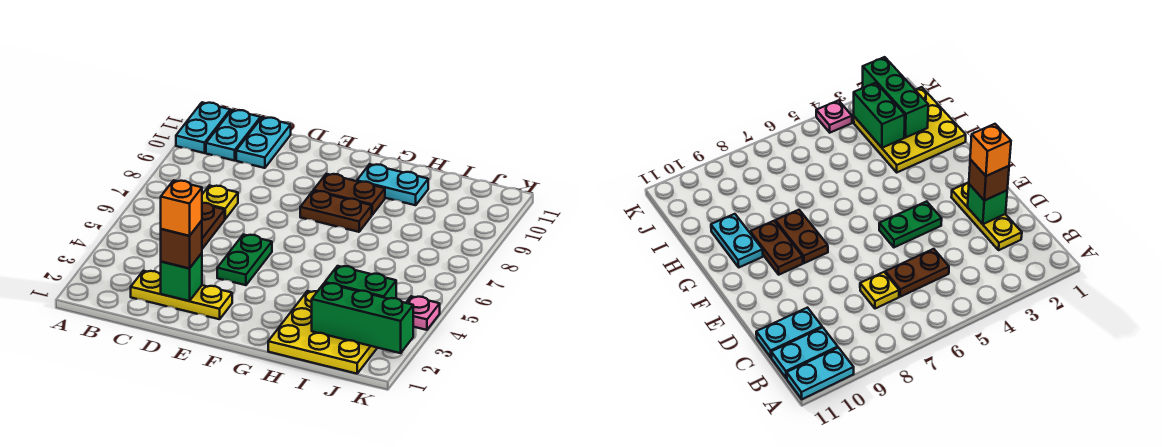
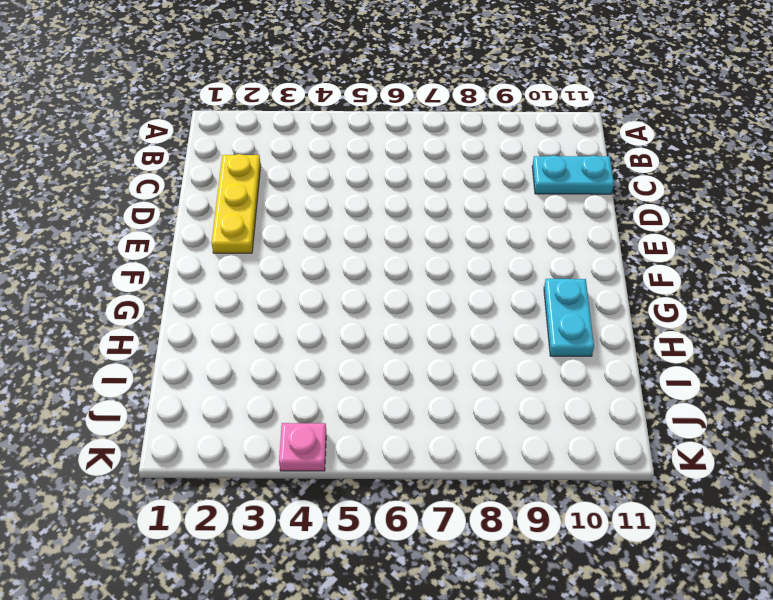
none -> cyan plate A10:A11 level 1
none -> cyan plate B10:B11 level 1
none -> brown plate C5:C6 level 1

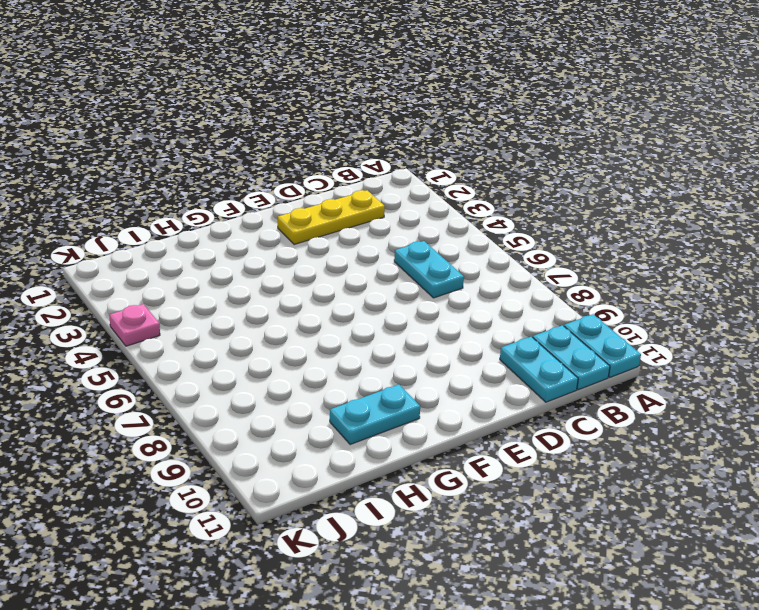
cyan plate C5:C6 level 1 -> brown plate C5:C6 level 1
none -> yellow plate C7 level 1
none -> green plate E4:E5 level 1
none -> brown plate F8:G8 level 1

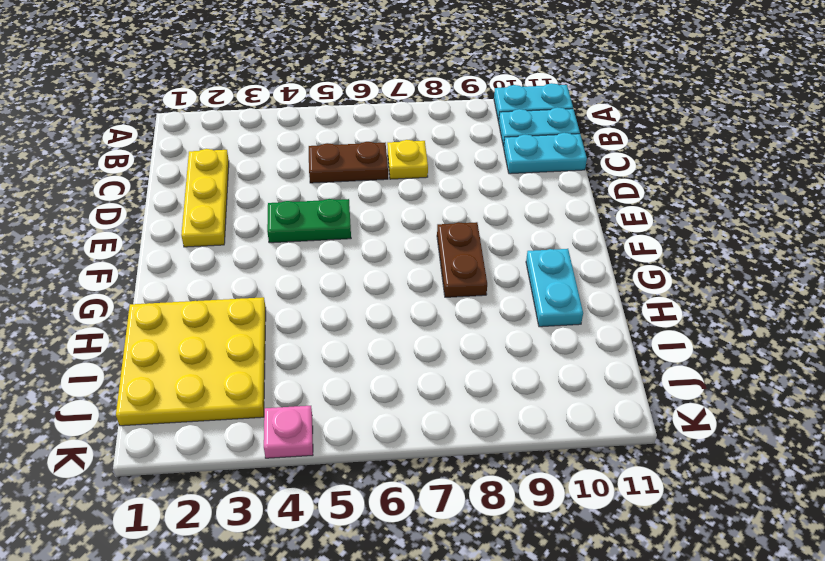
none -> brown plate F9:G9 level 1
none -> green brick D2 level 2
none -> green brick I2:K2 level 2

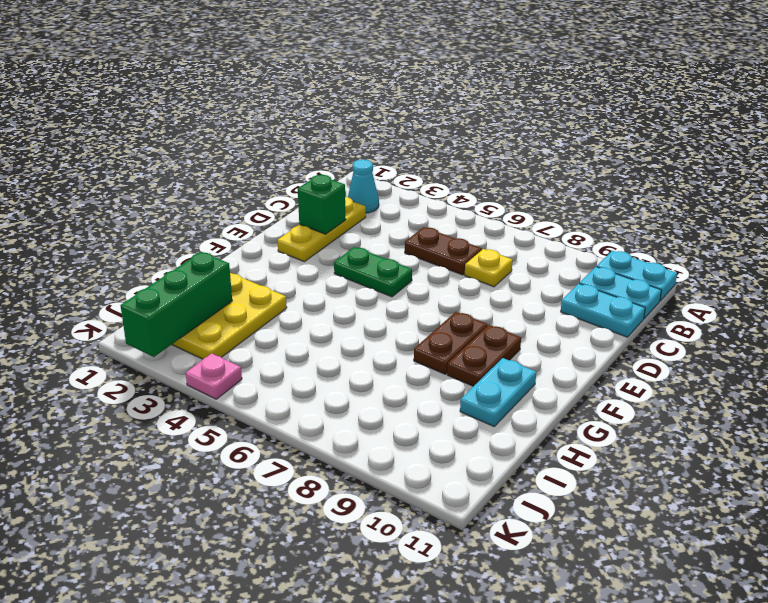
cyan cone B2 level 1 -> none
none -> green brick I3:J3 level 2
none -> brown brick D2 level 3
none -> orange brick D2 level 4

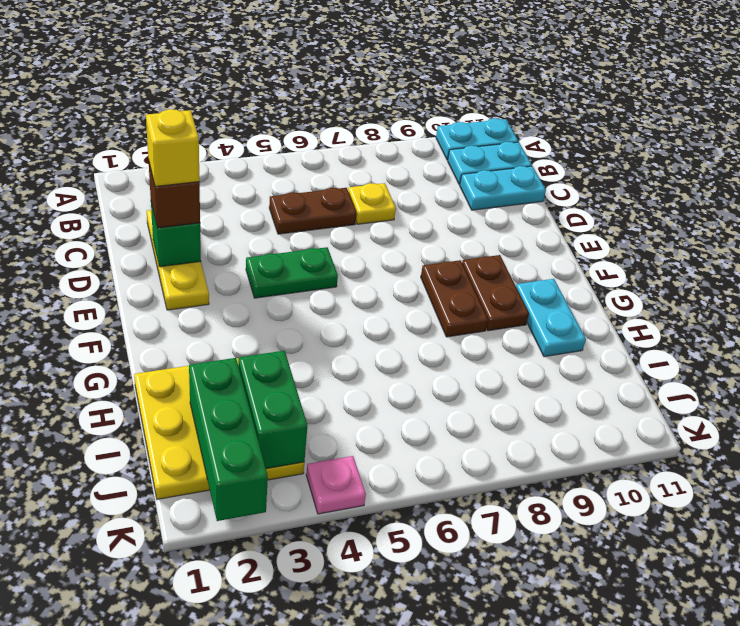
yellow brick D2 level 4 -> orange brick D2 level 4

